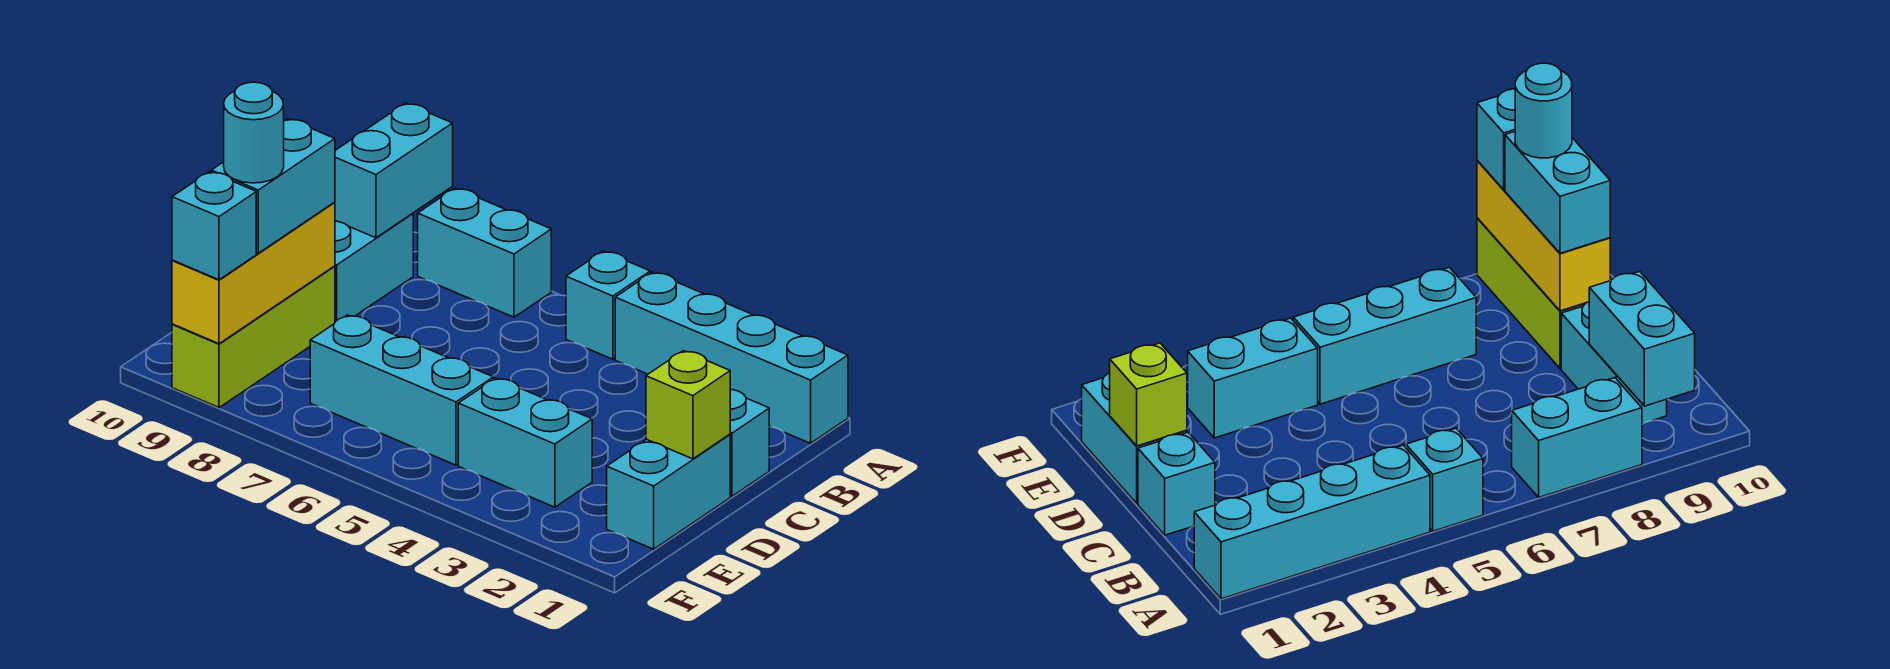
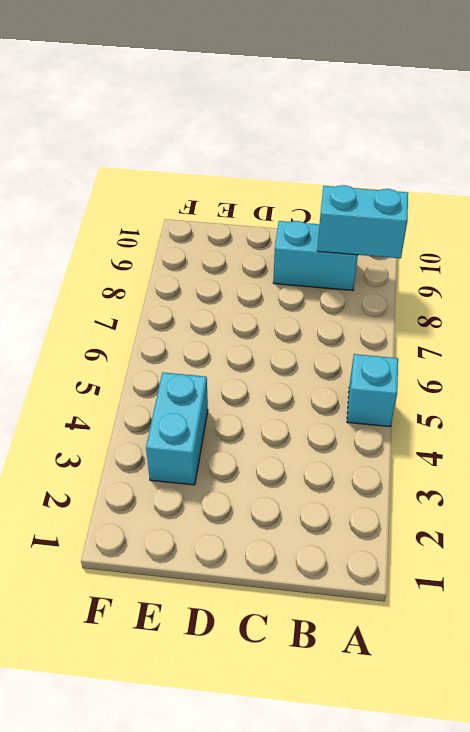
none -> cyan brick A1:A4 level 1
none -> cyan brick A7:A8 level 1
none -> cyan brick C1 level 1

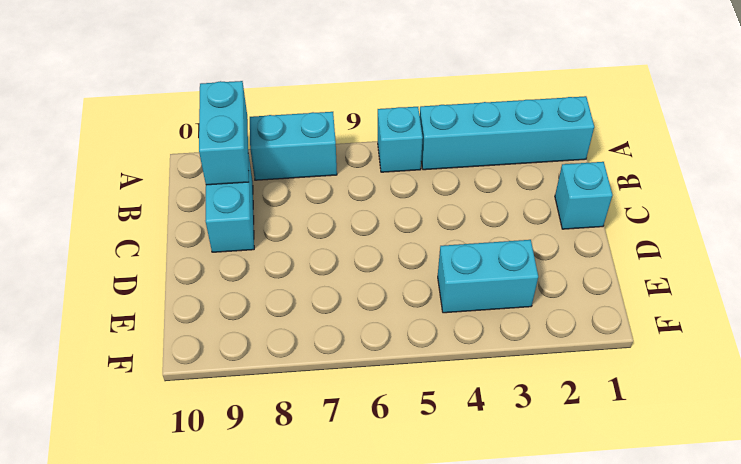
none -> cyan brick D1:E1 level 1
none -> lime brick D9:F9 level 1
none -> cyan brick E5:E7 level 1

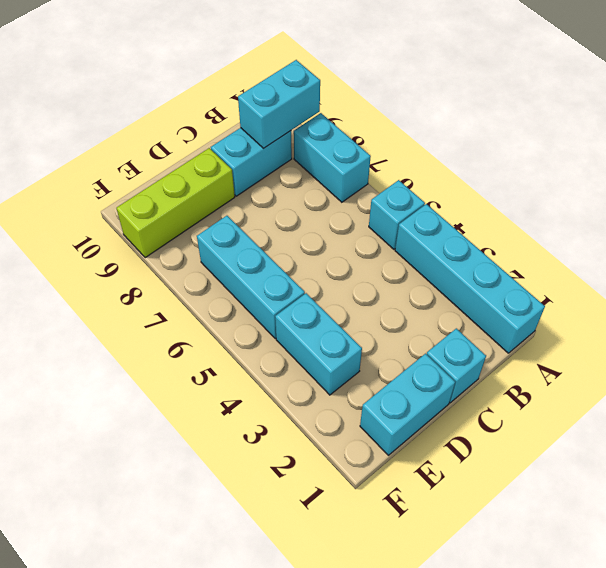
none -> lime brick D1 level 2
none -> yellow brick D9:F9 level 2
none -> cyan brick D9:E9 level 3

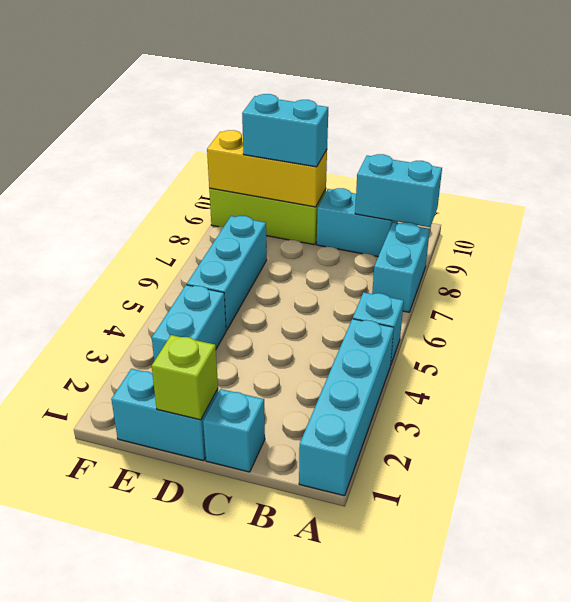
none -> cyan brick F9 level 3
none -> cyan round brick E9 level 4

